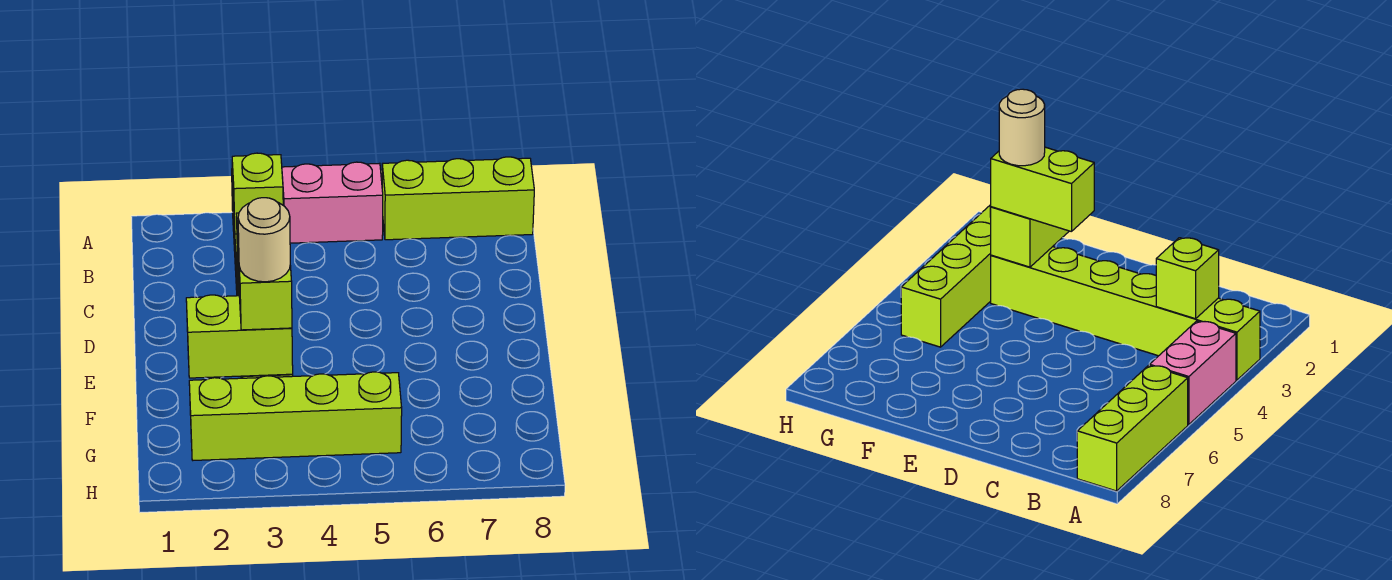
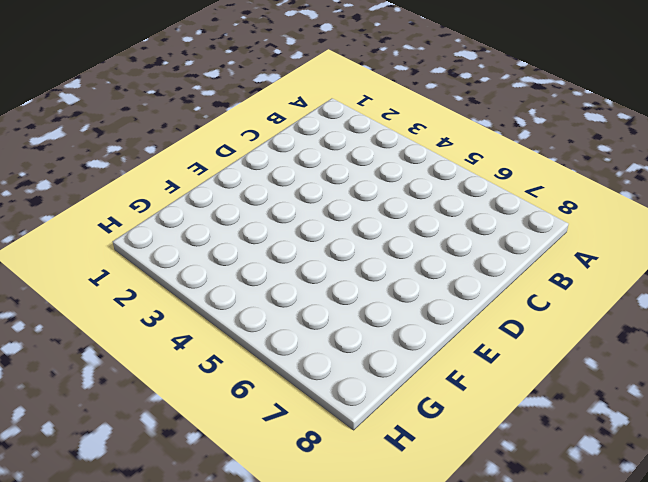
none -> lime brick A3:F3 level 1
none -> pink brick A4:A5 level 1

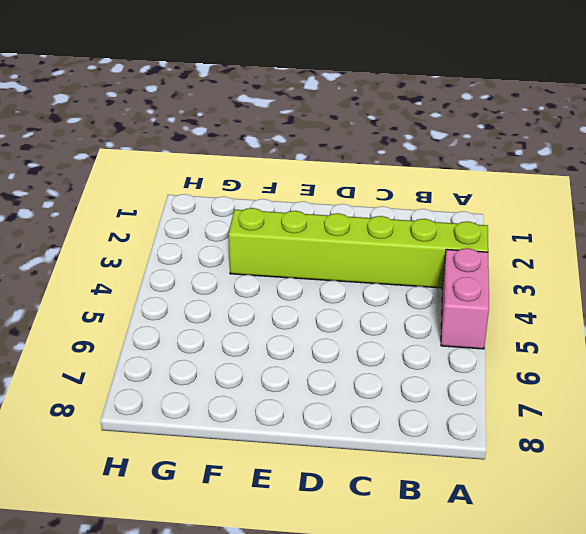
none -> lime brick A6:A8 level 1
none -> lime brick G2:G5 level 1

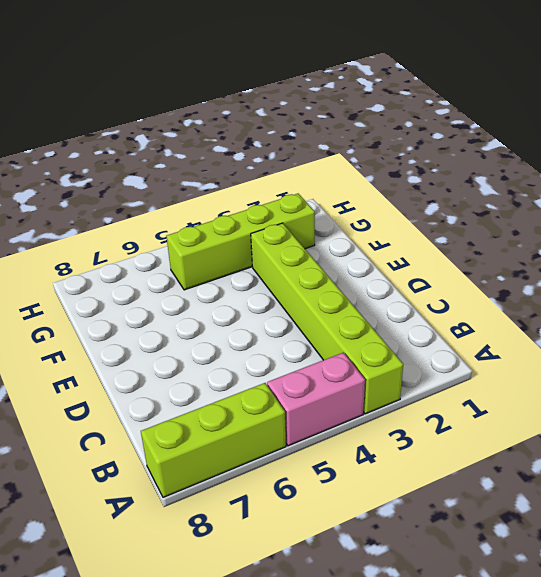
none -> lime brick B3 level 2
none -> lime brick F2:F3 level 2

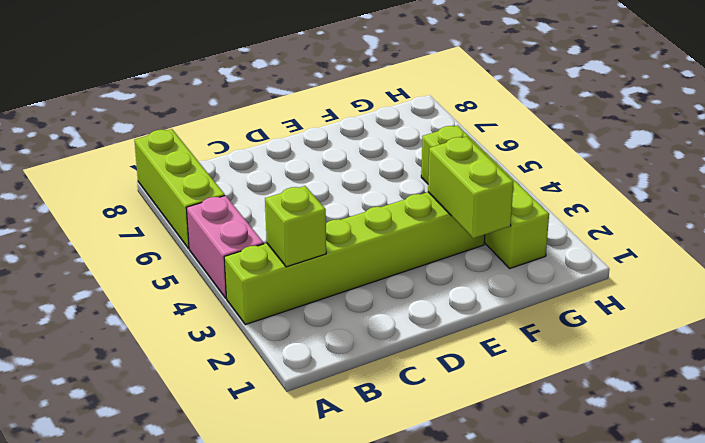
none -> lime brick E3:F3 level 3
none -> tan round brick F3 level 4

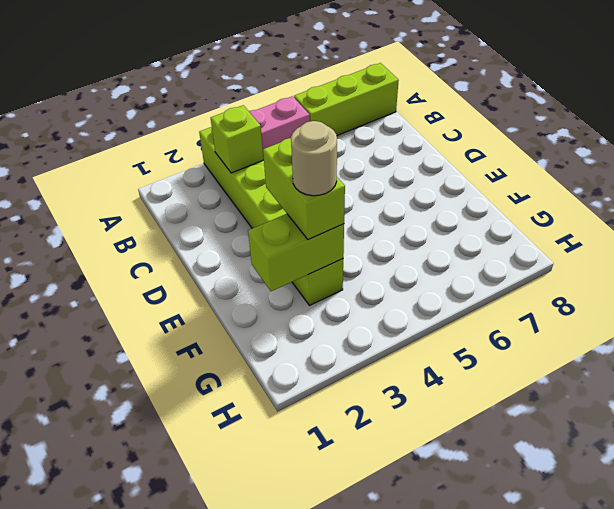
none -> lime brick G2:G5 level 1

